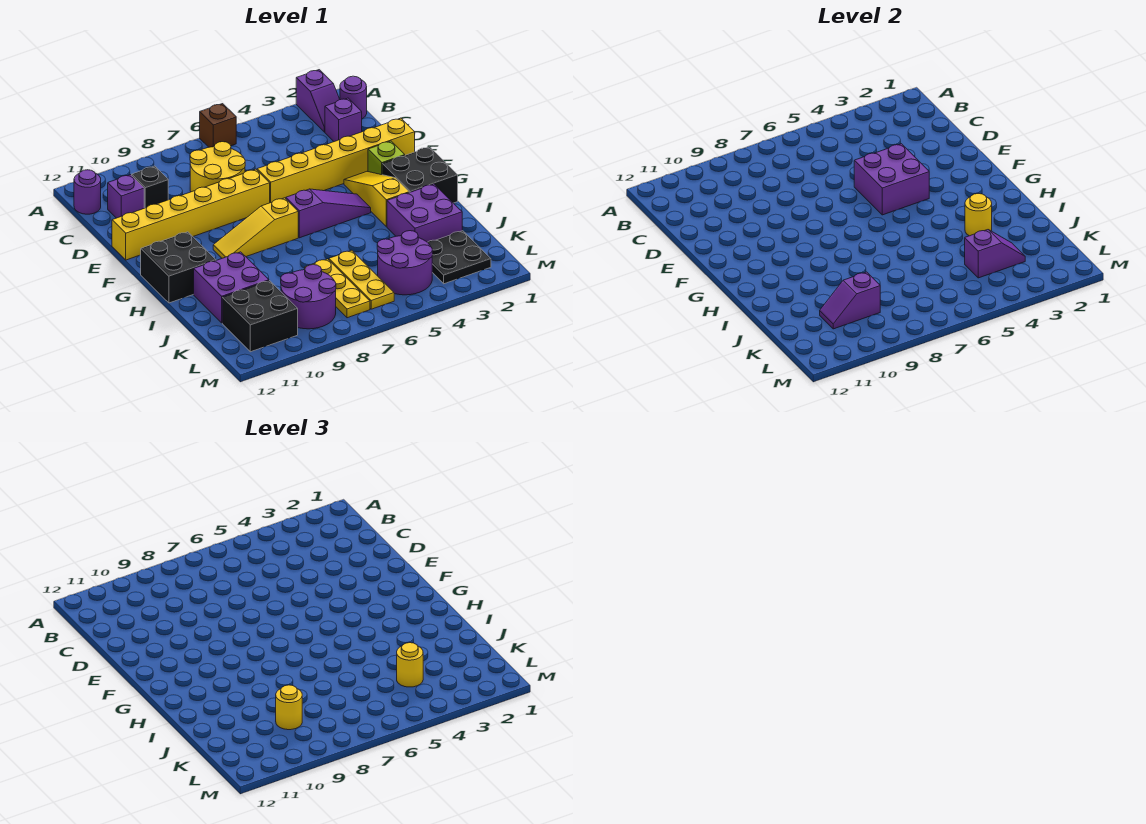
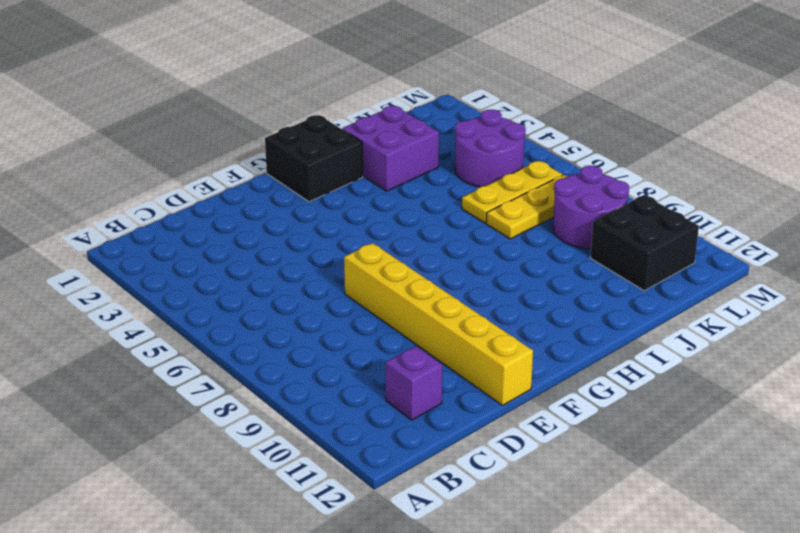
none -> purple slope A2:B2 level 1 top A
none -> brown brick A6 level 1
none -> purple round brick B1 level 1
none -> purple round brick B12 level 1

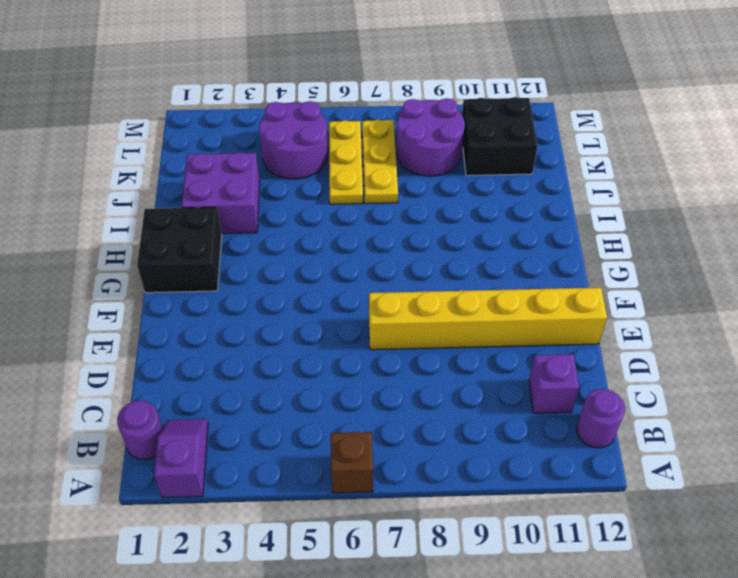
none -> purple brick C2 level 1
none -> yellow round brick C7:D8 level 1
none -> black brick C10 level 1
none -> yellow brick E1:E6 level 1

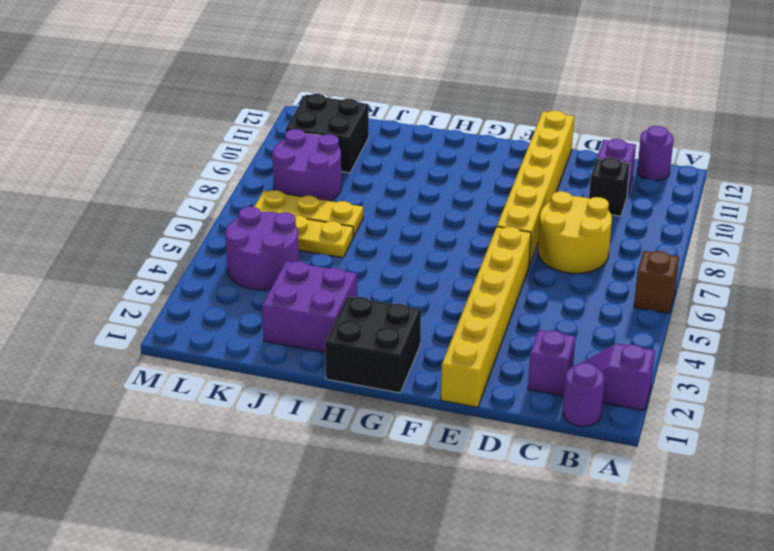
none -> lime brick F2 level 1
none -> yellow slope F3:H3 level 1 top H
none -> purple slope G4:G6 level 1 top 6
none -> yellow slope G7:G9 level 1 top 7

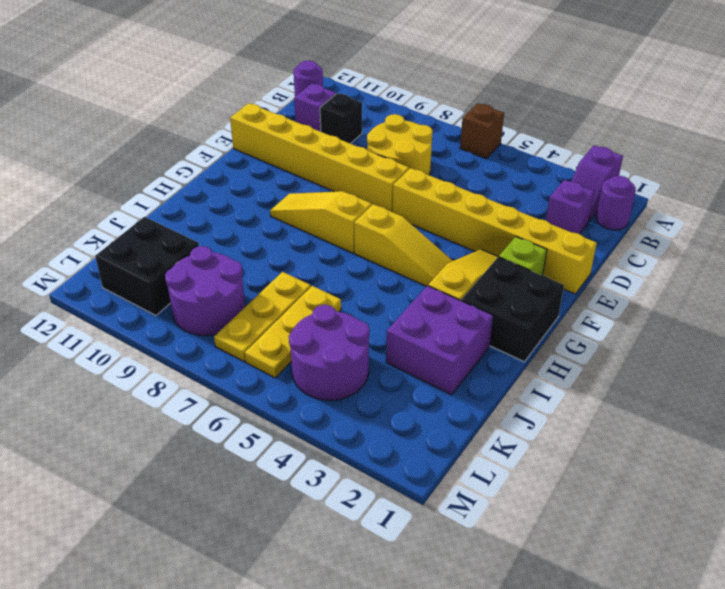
yellow slope G4:G6 level 1 top 6 -> purple slope G4:G6 level 1 top 6
none -> black brick G11:H12 level 1
none -> purple brick I10:J11 level 1
none -> black plate K2:L3 level 1
none -> purple brick E4:F5 level 2

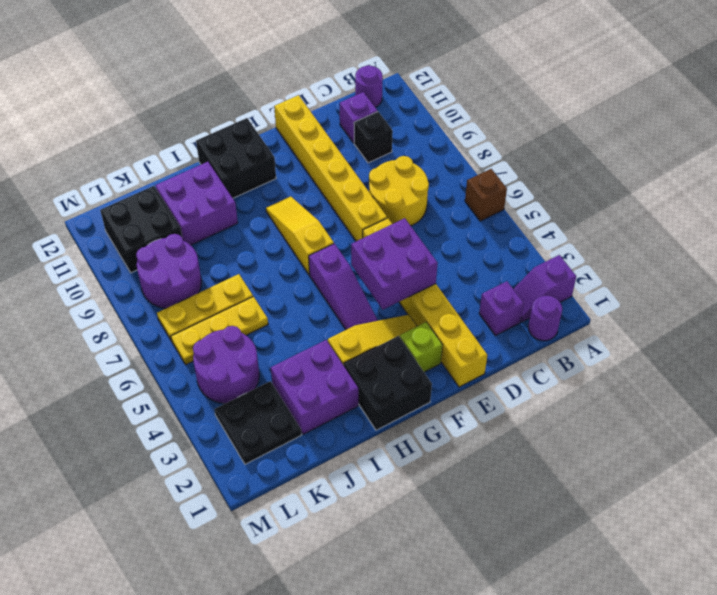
none -> yellow round brick I3 level 2
none -> purple slope K3:K4 level 2 top 4
none -> purple slope K9:K10 level 2 top 9
none -> yellow round brick K4 level 3

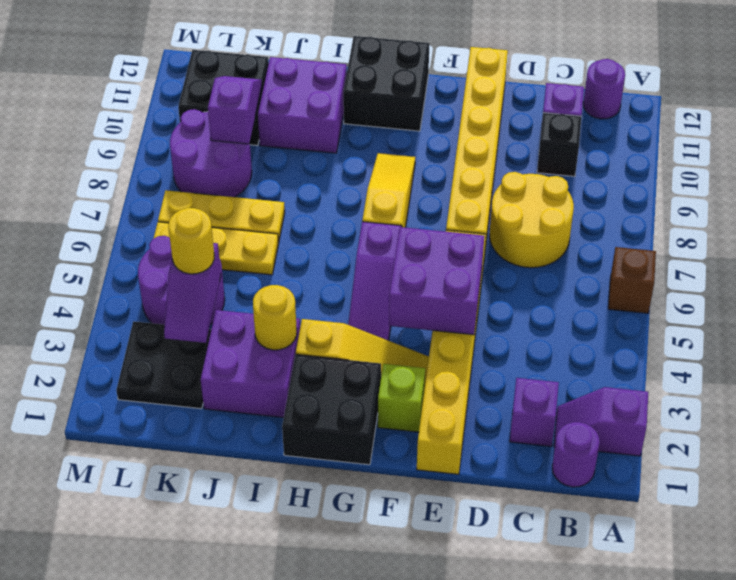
none -> yellow round brick K9 level 3

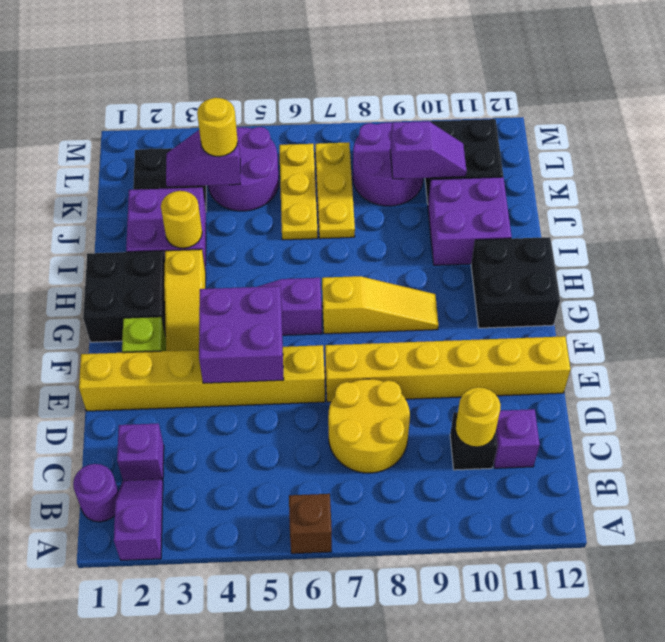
yellow round brick C10 level 2 -> yellow round brick K9 level 3
none -> purple round brick B12 level 1

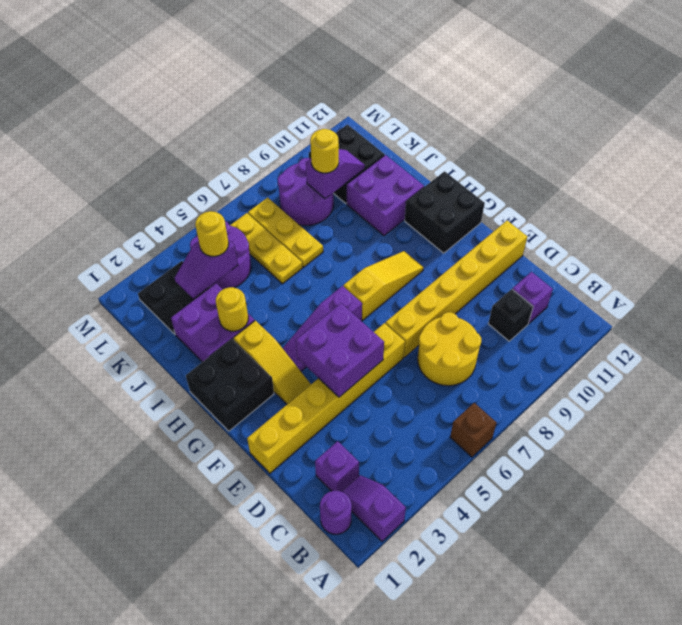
none -> purple round brick B12 level 1
none -> lime brick F2 level 1

